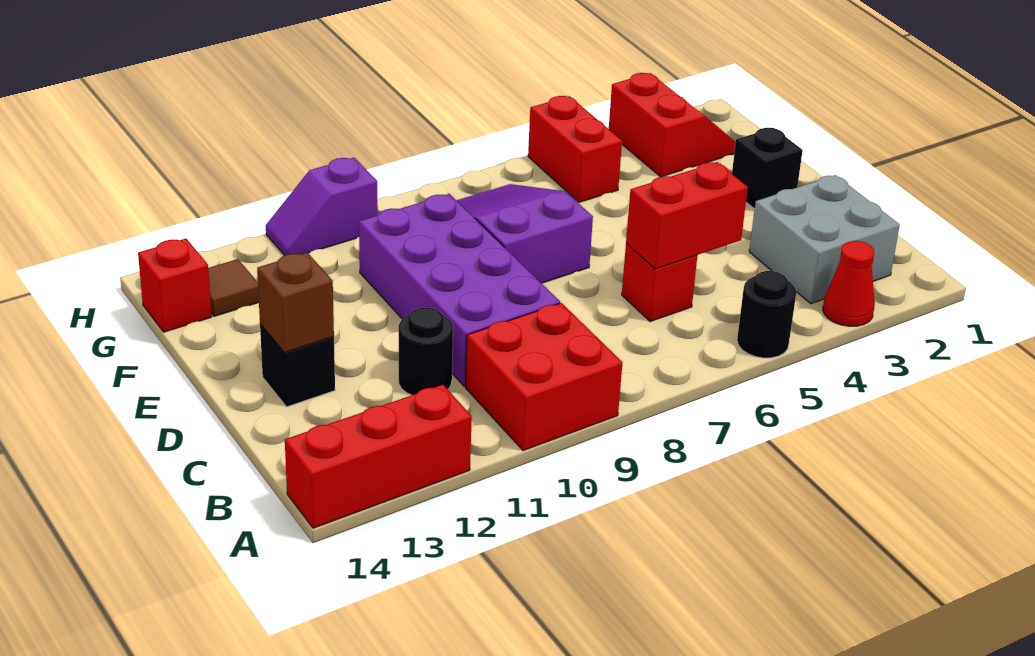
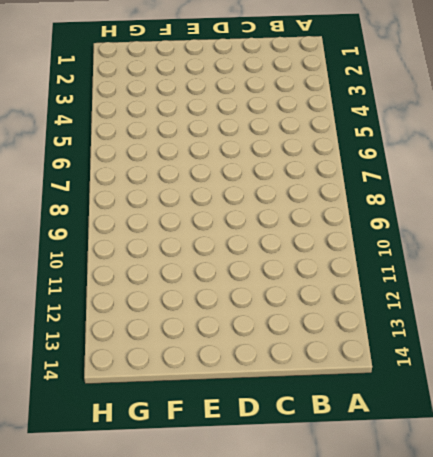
none -> red cone A3 level 1
none -> black round brick A5 level 1
none -> red brick A9:B10 level 1

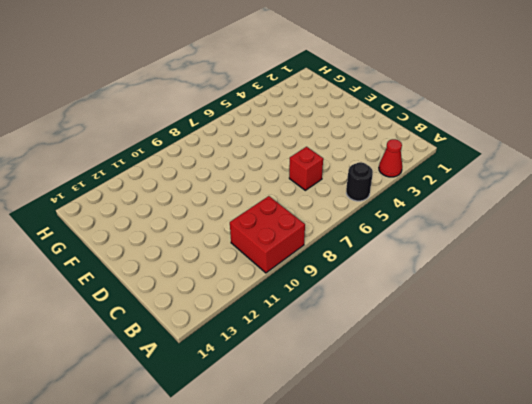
none -> red brick A12:A14 level 1
none -> grey brick B2:C3 level 1
none -> purple brick C9:F10 level 1

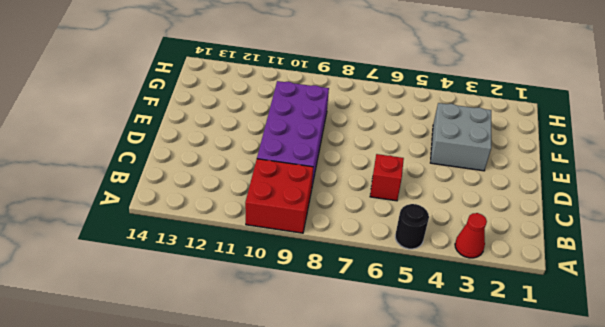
grey brick E3:F4 level 1 -> grey brick B2:C3 level 1
none -> red brick A12:A14 level 1
none -> black round brick C11 level 1
none -> black brick D13 level 1

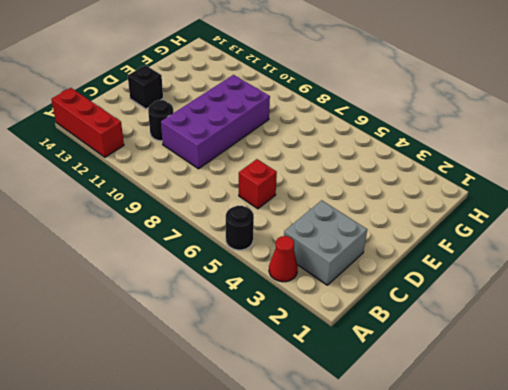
none -> red brick A9:B10 level 1
none -> black brick E2 level 1
none -> purple slope E7:G8 level 1 top E

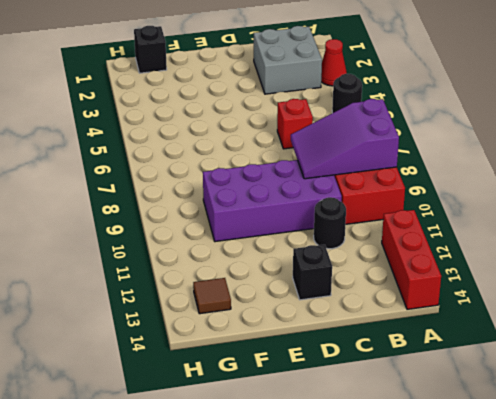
purple slope A8:C9 level 2 top A -> purple slope E7:G8 level 1 top E
black brick G1 level 1 -> black brick E2 level 1
none -> red slope G2:H3 level 1 top 3
none -> red brick G5:H5 level 1
none -> red brick G14 level 1

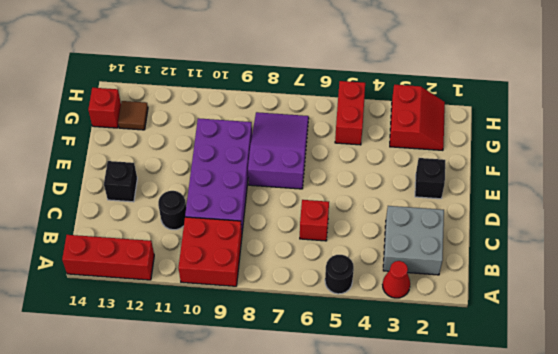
none -> purple slope H10:H11 level 1 top 10
none -> red brick C5:C6 level 2
none -> brown brick D13 level 2

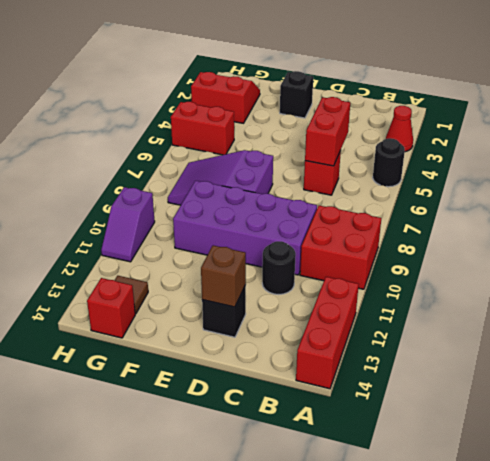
none -> grey brick B2:C3 level 1

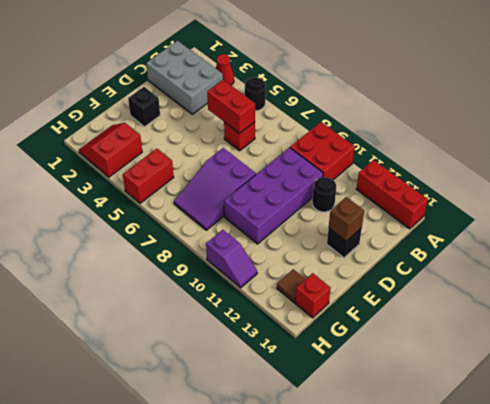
grey brick B1:C3 level 1 -> grey brick B2:C3 level 1

